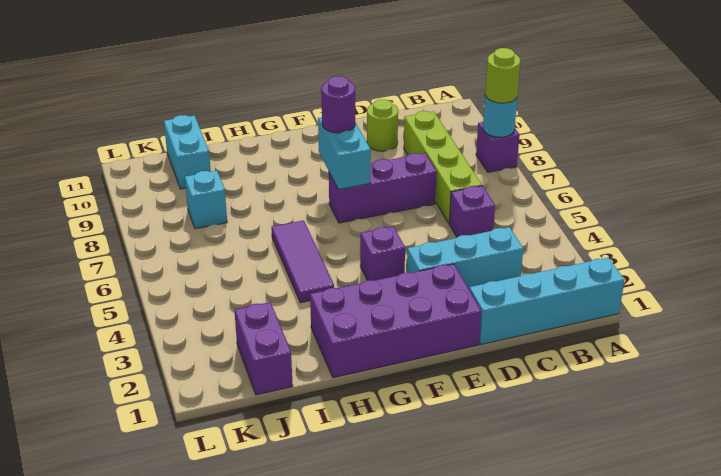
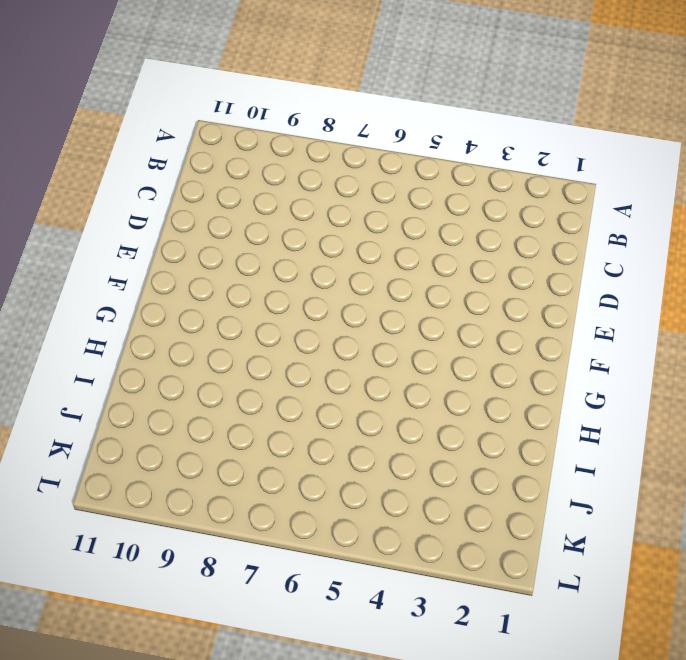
none -> cyan brick A1:D1 level 1
none -> purple brick A8 level 1
none -> cyan brick C3:E3 level 1

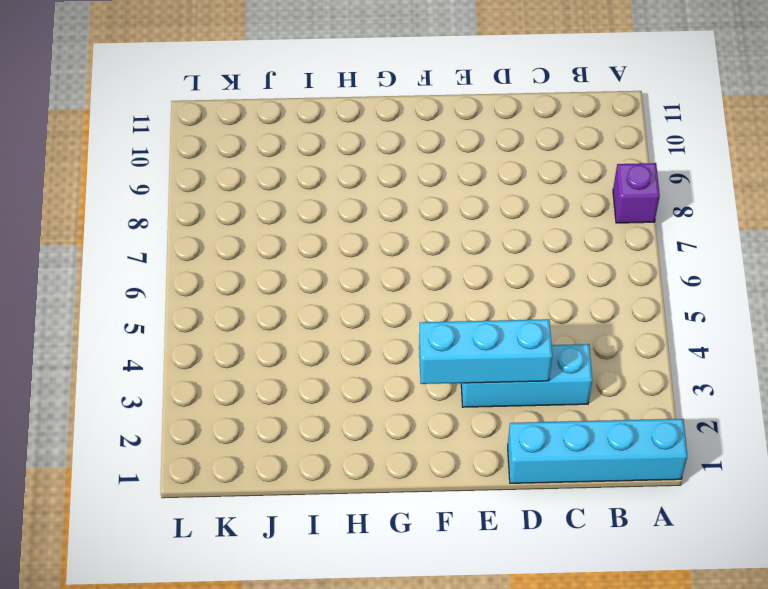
cyan brick D3:F3 level 2 -> none
none -> purple brick C5 level 1
none -> lime brick C6:C9 level 1
none -> purple brick D7:F7 level 1

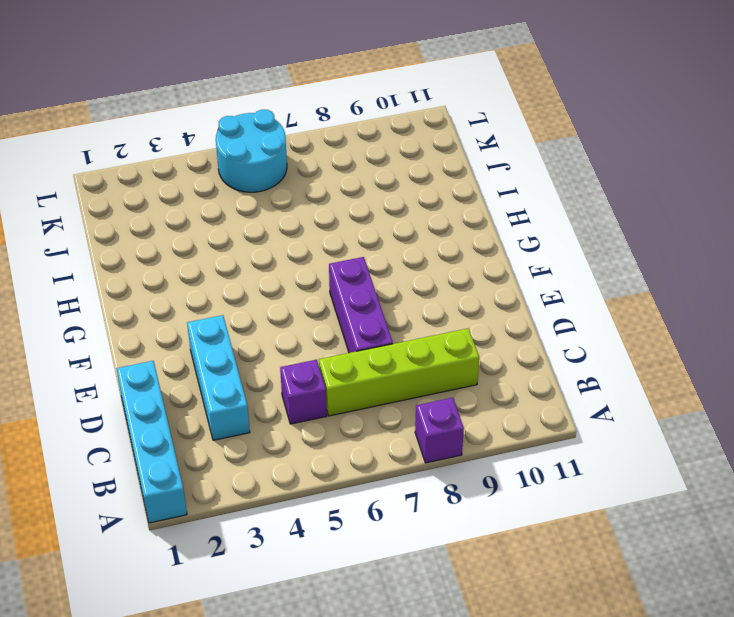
cyan round brick K5:L6 level 1 -> none
none -> lime round brick D10 level 1
none -> purple brick E1:H2 level 1
none -> purple brick F4 level 1

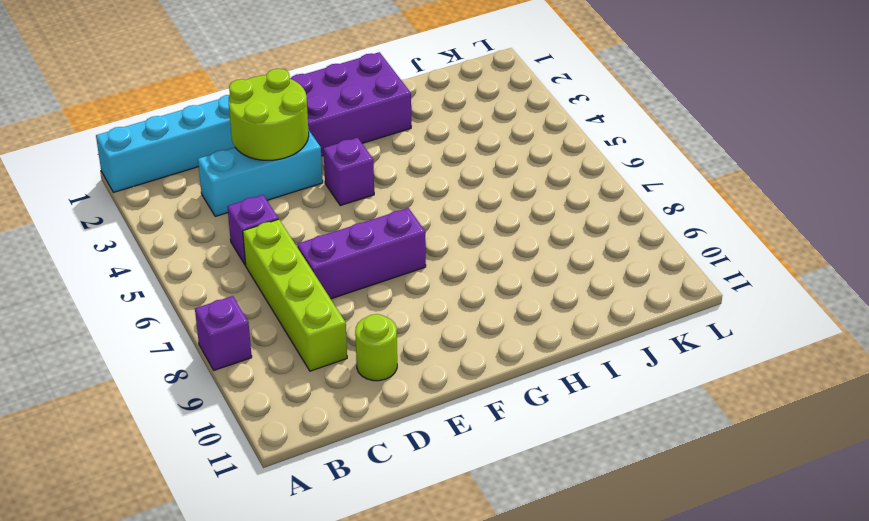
lime round brick D2:E3 level 2 -> none
none -> purple tile H4:H6 level 1
none -> purple brick J1:J2 level 1
none -> cyan brick J8 level 1

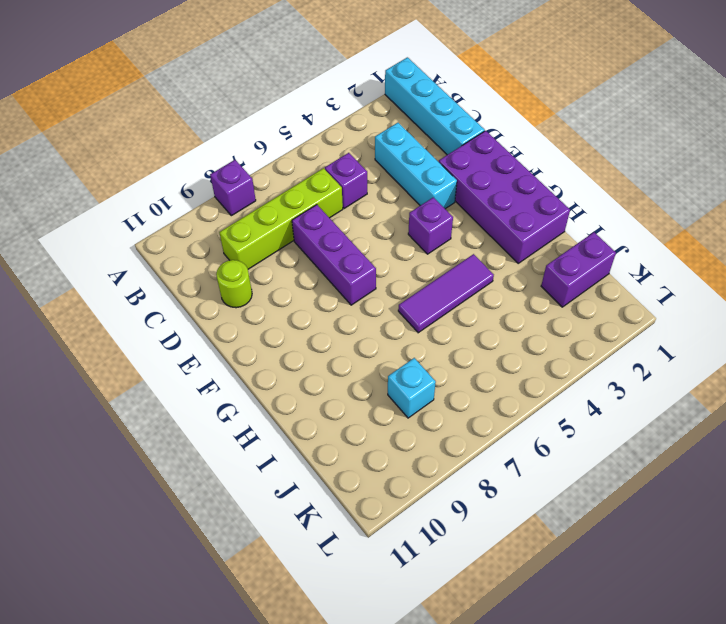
none -> cyan brick J10:J11 level 1
none -> cyan round brick A8 level 2
none -> cyan brick F7:F8 level 2

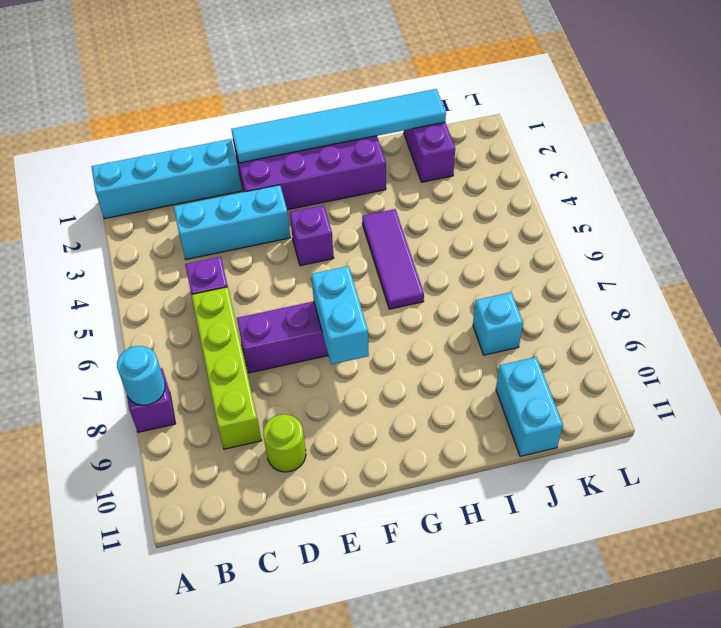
cyan tile E1:J1 level 2 -> none
none -> lime round brick A8 level 3
none -> purple round brick F8 level 3

